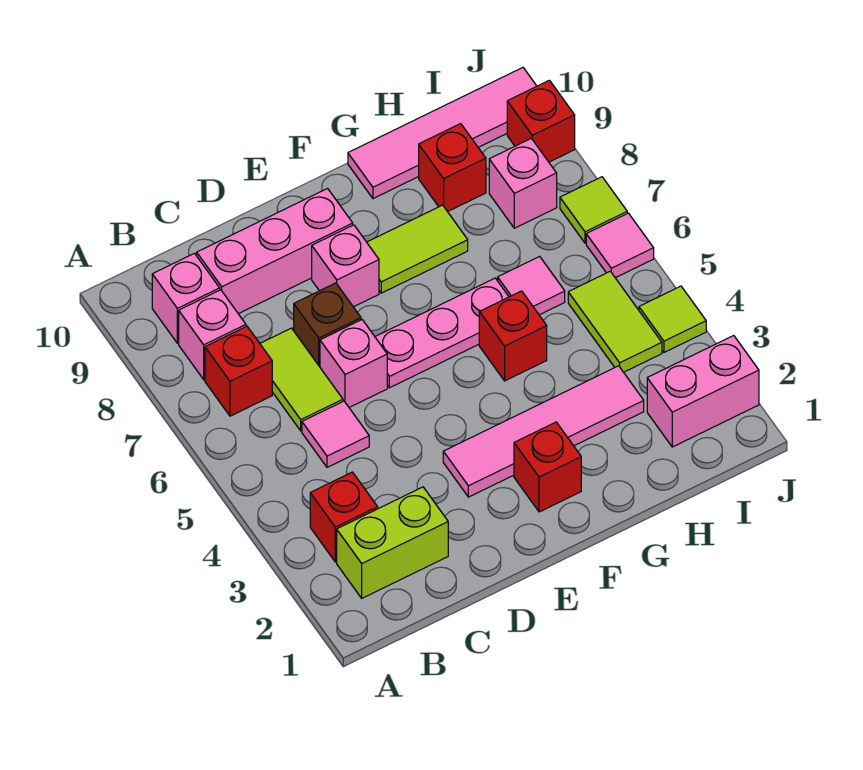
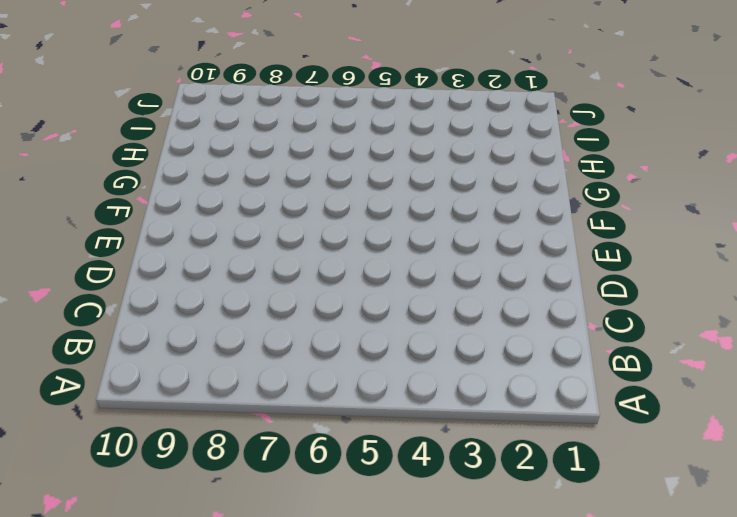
none -> lime brick B2:C2 level 1
none -> red brick B3 level 1
none -> red brick B7 level 1

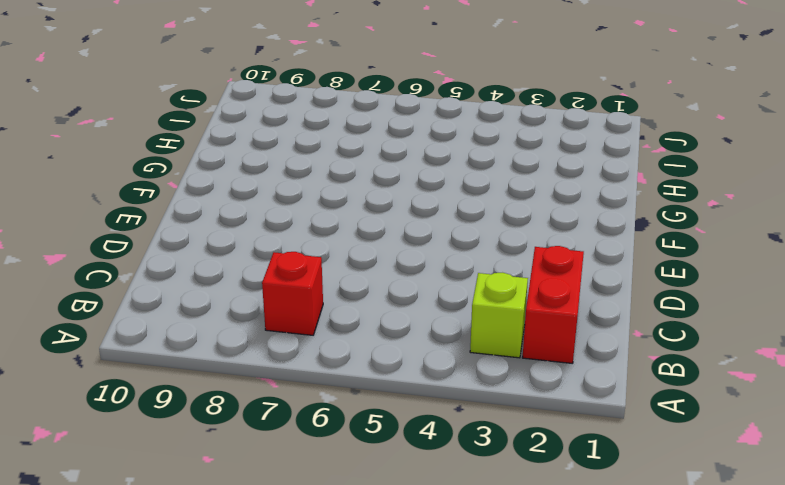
red brick B2:C2 level 1 -> lime brick B2:C2 level 1
lime brick B3 level 1 -> red brick B3 level 1
none -> pink brick B8 level 1
none -> pink brick B9 level 1
none -> pink tile C5 level 1

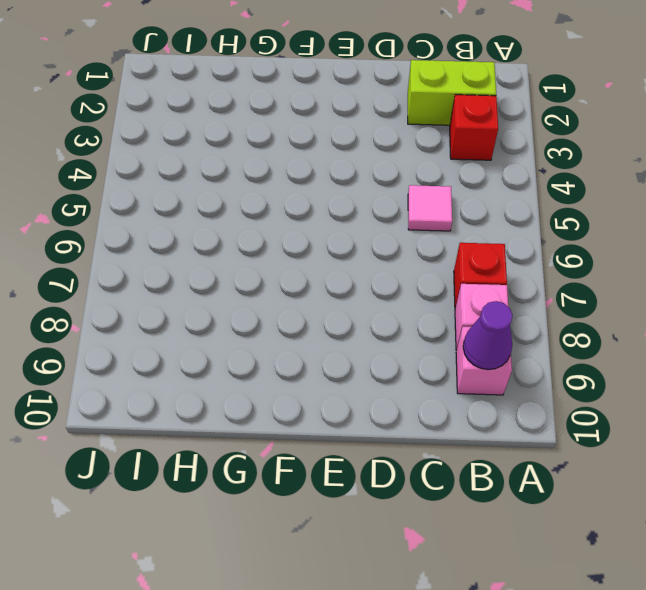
purple cone B9 level 2 -> none
none -> lime tile C6:C7 level 1
none -> pink brick C9:E9 level 1
none -> pink brick D6 level 1

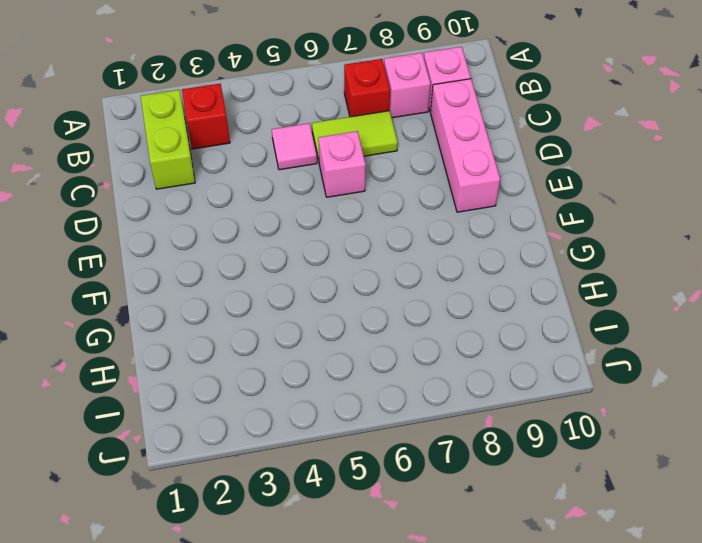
none -> brown brick D7 level 1
none -> pink tile E3:H3 level 1
none -> pink plate E6:G6 level 1

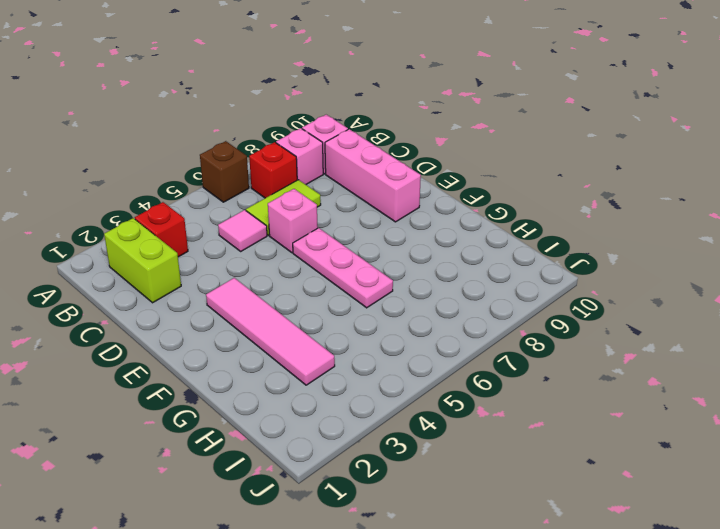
brown brick A6 level 1 -> brown brick D7 level 1
none -> pink brick E8 level 1
none -> red brick F2 level 1
none -> lime tile F8:G8 level 1

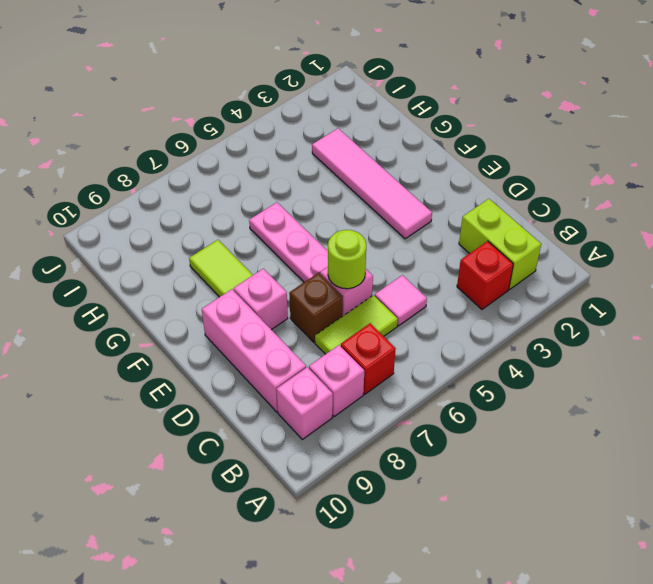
lime round brick D6 level 2 -> none
none -> red brick F2 level 1
none -> red brick G5 level 1
none -> pink tile G10:J10 level 1

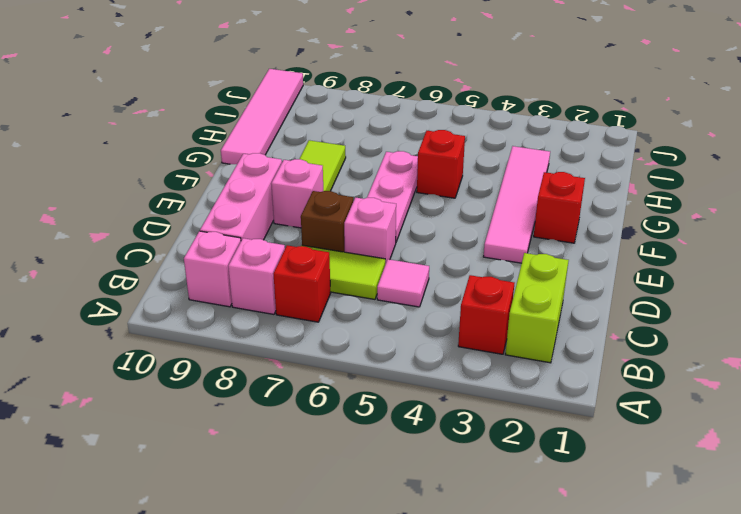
none -> pink tile H6 level 1
none -> red brick H9 level 1
none -> pink brick I2:J2 level 1

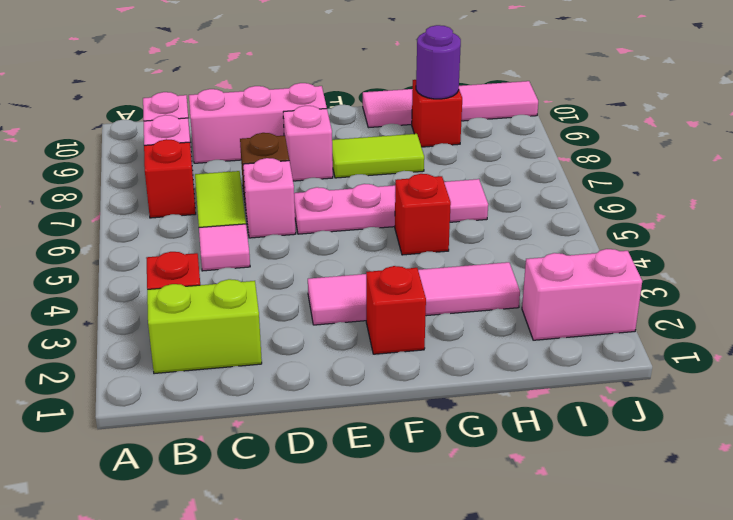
purple round brick H9 level 2 -> none
none -> lime tile I4:I5 level 1
none -> pink brick I8 level 1
none -> lime tile J4 level 1

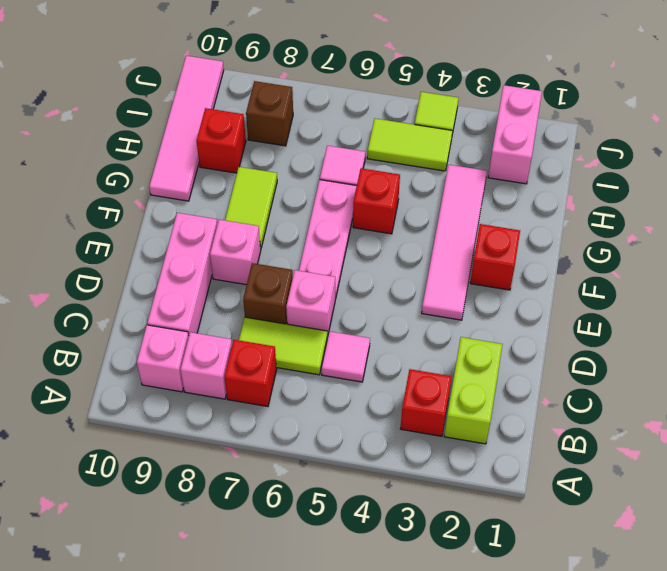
brown brick I8 level 1 -> pink brick I8 level 1
none -> pink tile J6 level 1
none -> lime tile J7 level 1
none -> red brick J9 level 1

